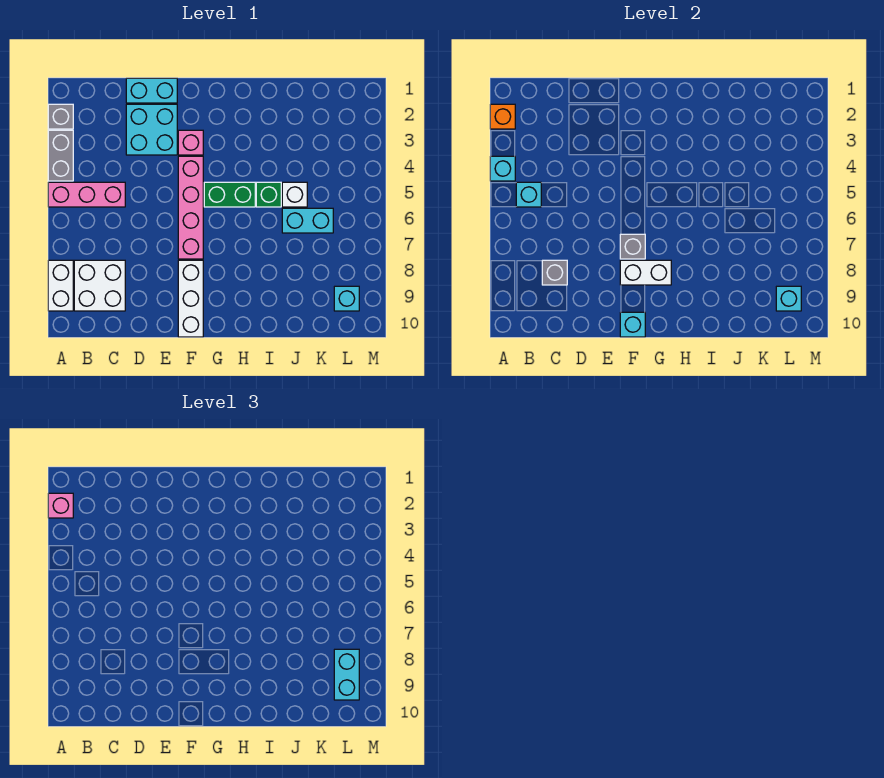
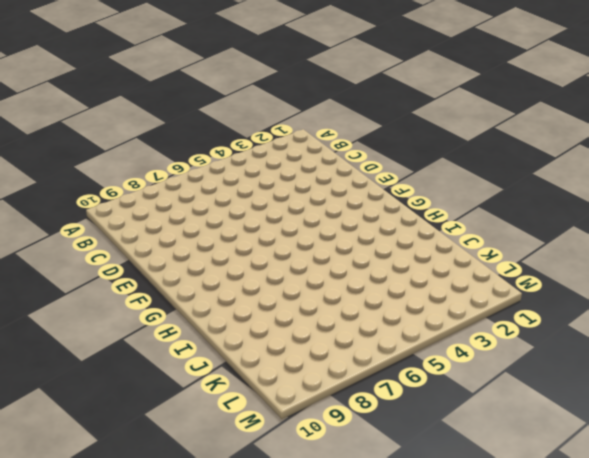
none -> grey brick A2 level 1
none -> grey brick A3:A4 level 1
none -> pink brick A5:C5 level 1

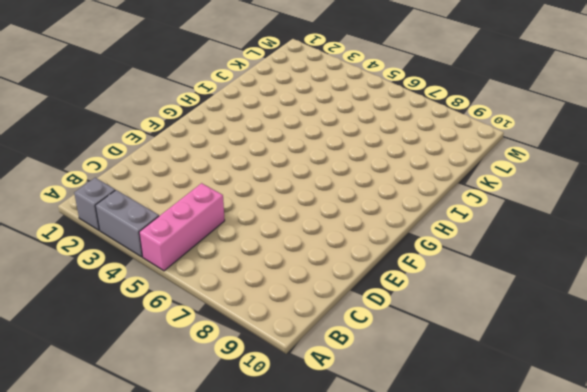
none -> white brick A8:A9 level 1
none -> white brick B8:C9 level 1
none -> cyan brick D1:E1 level 1

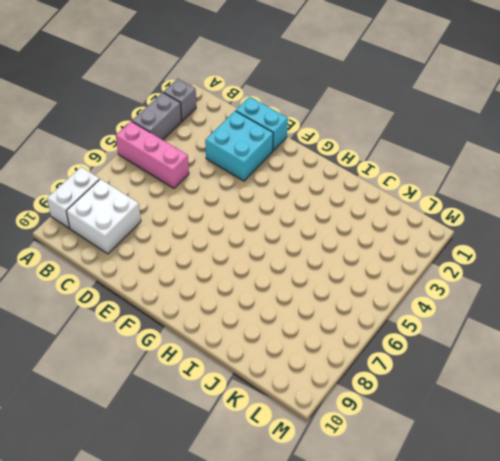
none -> pink brick F3 level 1
none -> pink brick F4:F7 level 1
none -> white brick F8:F10 level 1

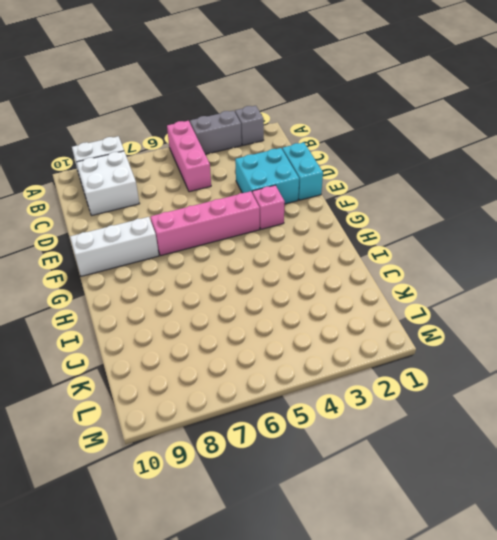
none -> green brick G5:H5 level 1
none -> green brick I5 level 1
none -> white brick J5 level 1

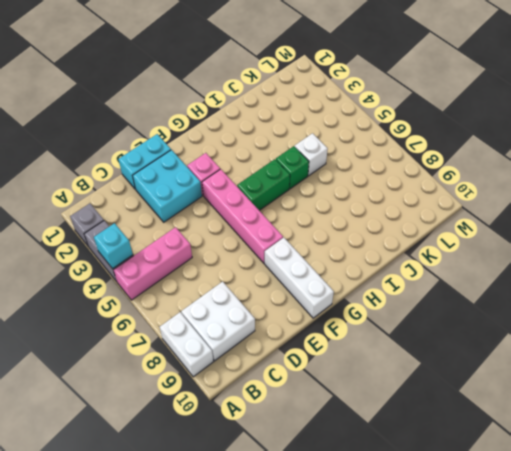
none -> cyan brick J6:K6 level 1
none -> cyan brick L9 level 1
none -> orange brick A2 level 2

